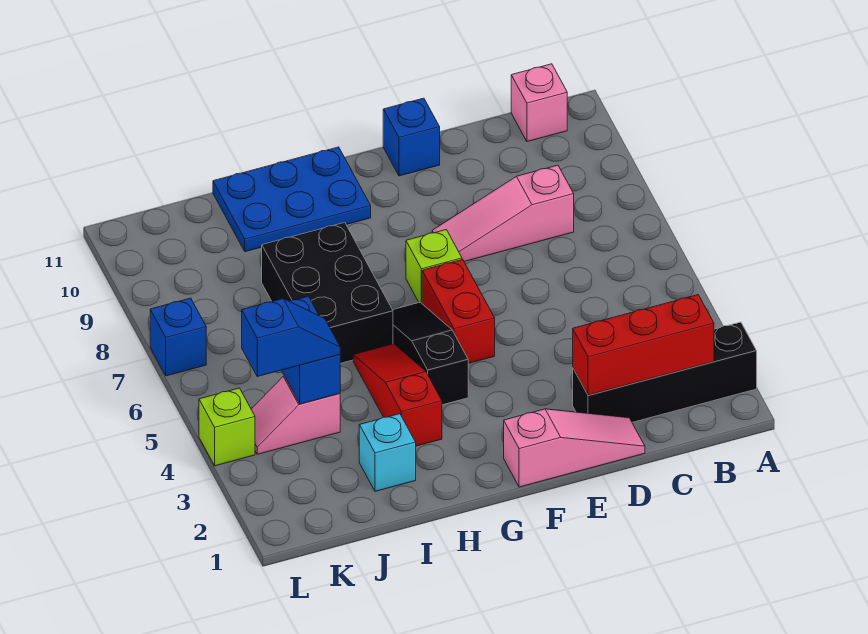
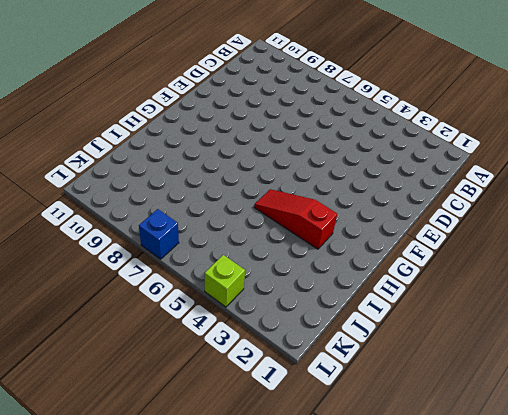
none -> black brick A2:D2 level 1
none -> pink brick B11 level 1
none -> pink slope C8:E8 level 1 top C

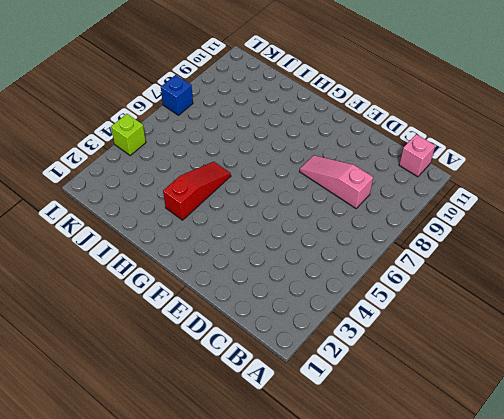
none -> black brick A2:D2 level 1
none -> pink slope D1:F1 level 1 top F
none -> blue brick E11 level 1

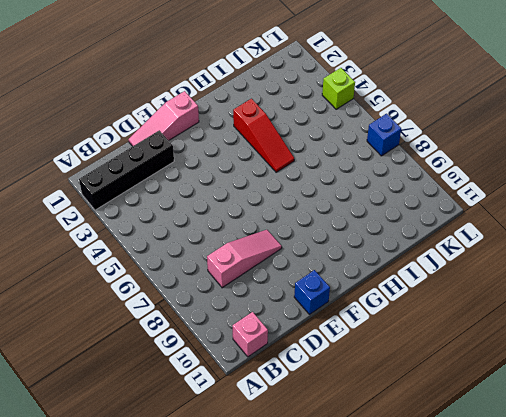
none -> red brick F5:F6 level 1
none -> lime brick F7 level 1
none -> black slope G4:G6 level 1 top 4

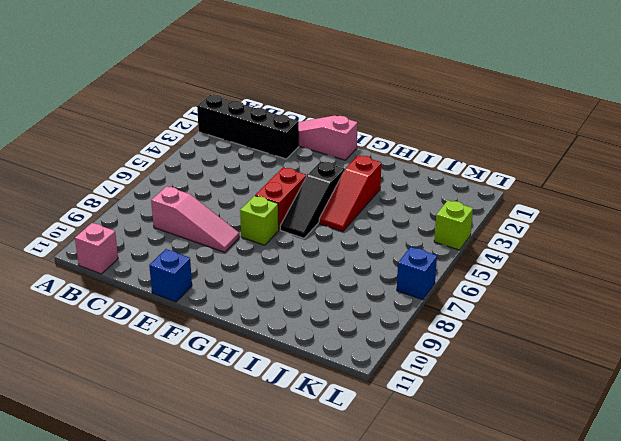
none -> blue plate G10:I11 level 1
none -> black brick H6:I8 level 1
none -> cyan brick I2 level 1

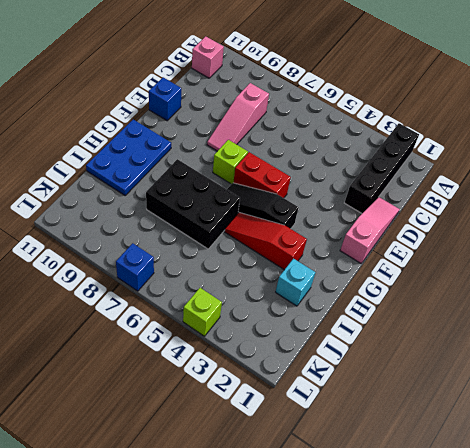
none -> pink slope J4:K4 level 1 top J
none -> red brick B2:D2 level 2
none -> blue brick J4:J5 level 2

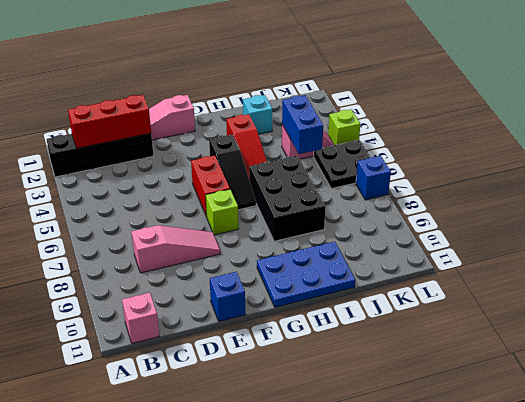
black plate K5:L6 level 1 -> none
none -> blue slope J4:K4 level 3 top K

